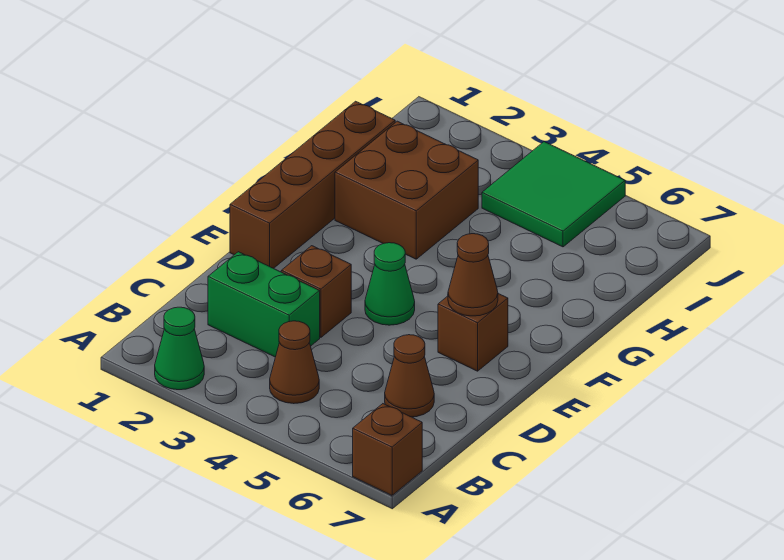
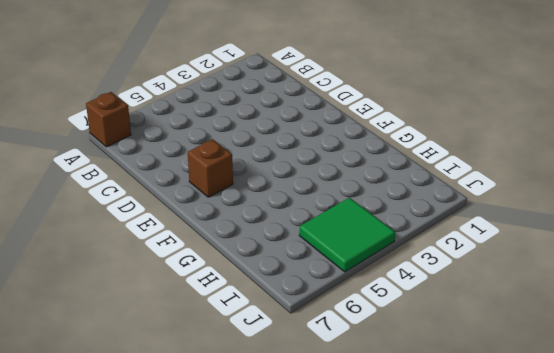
none -> green cone A2 level 1
none -> brown cone B4 level 1
none -> green brick C2:C3 level 1

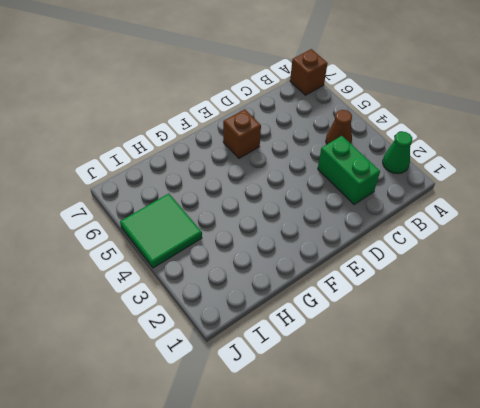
none -> brown cone C6 level 1
none -> brown brick D3 level 1
none -> brown brick E1:H1 level 1

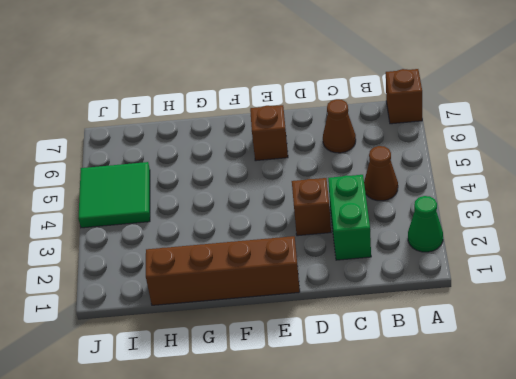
none -> green cone E4 level 1
none -> brown brick G2:H3 level 1
none -> brown cone E6 level 2

